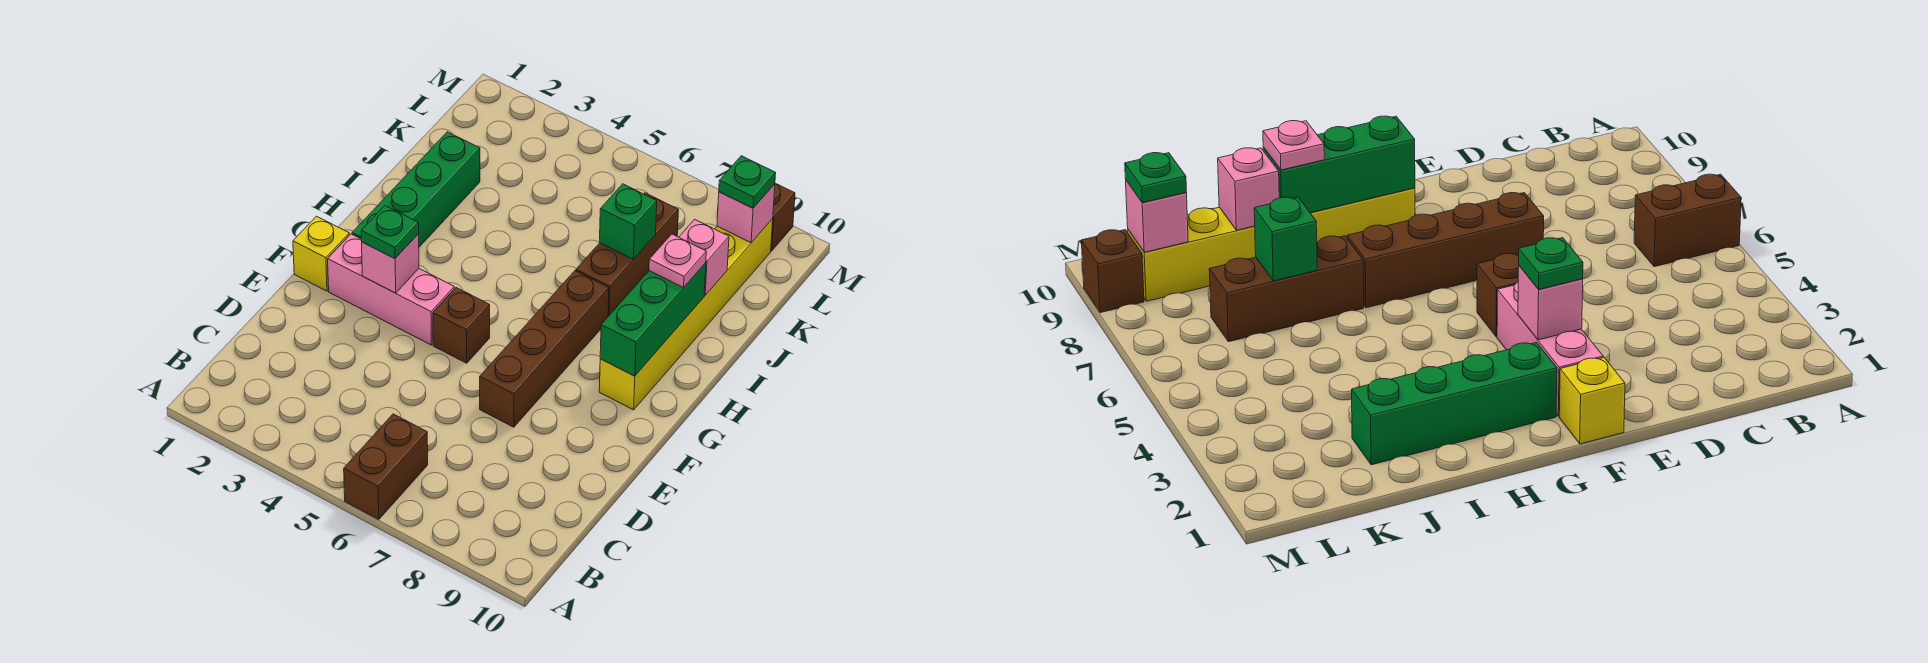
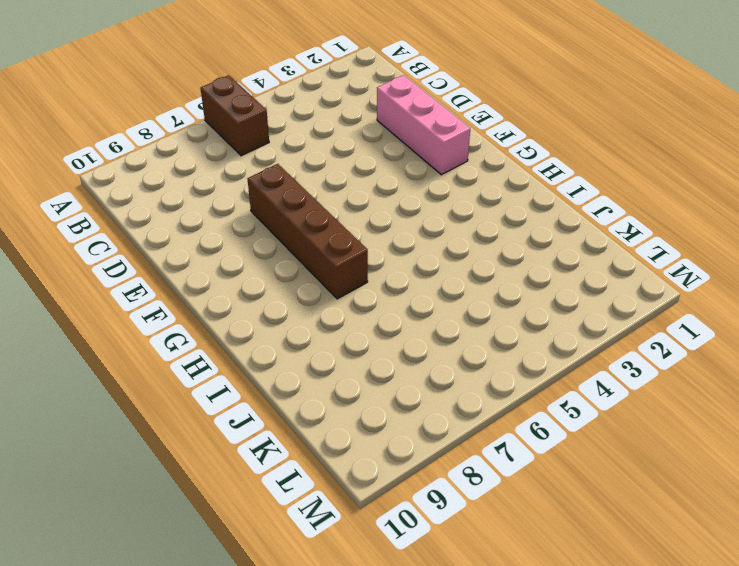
pink brick D2:F2 level 1 -> pink brick F2:F4 level 1
none -> yellow brick F1 level 1
none -> brown brick F5 level 1
none -> green brick G2:J2 level 1

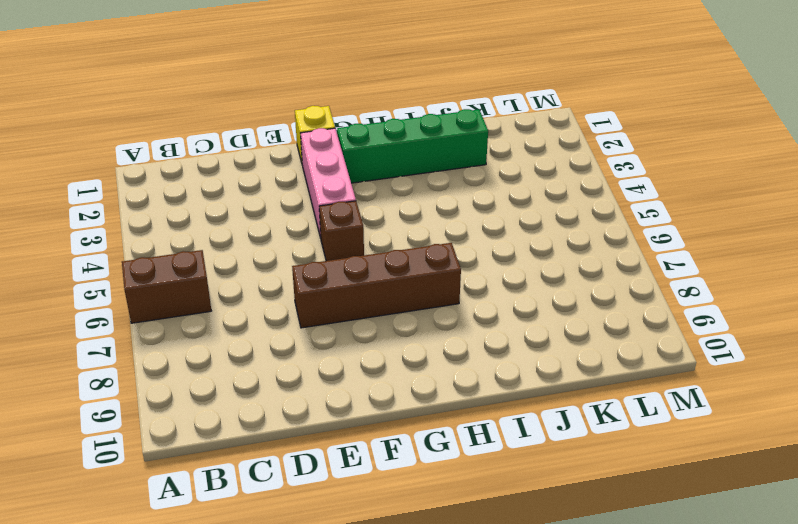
none -> yellow brick G9:L9 level 1
none -> brown brick I7:K7 level 1
none -> brown brick M9 level 1

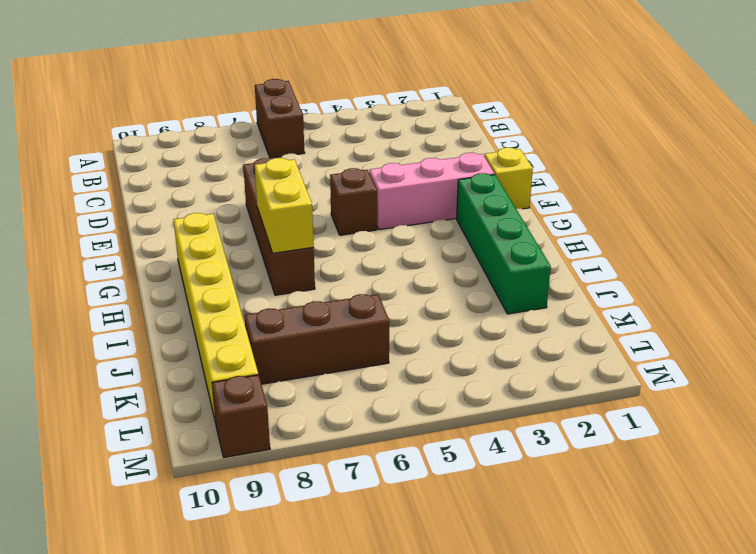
yellow brick G7:H7 level 2 -> none
brown brick K6:K8 level 1 -> brown brick I7:K7 level 1
none -> pink brick F3 level 2
none -> green brick G9:I9 level 2
none -> green brick J7 level 2

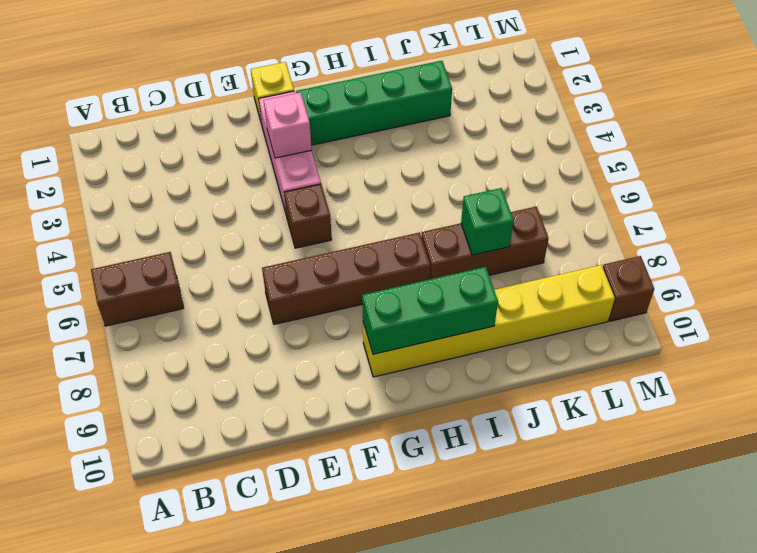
none -> pink brick J9 level 2
none -> pink brick L9 level 2
none -> green plate F3 level 3

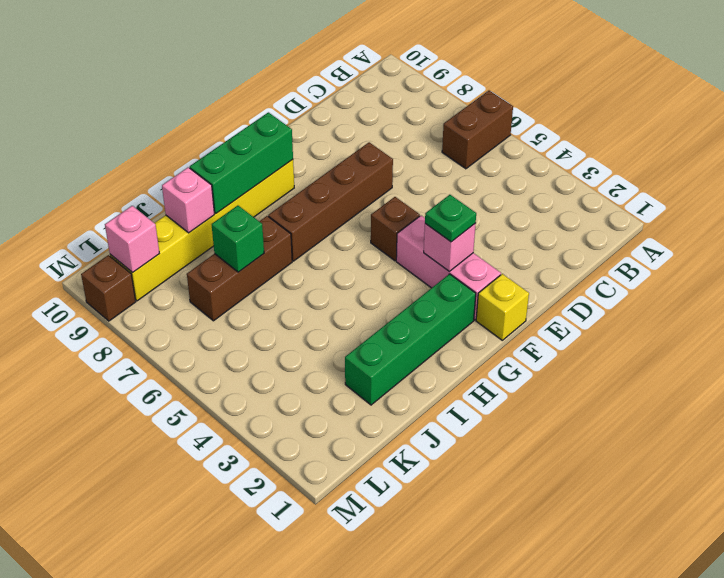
none -> pink plate I9 level 3
none -> green plate L9 level 3

